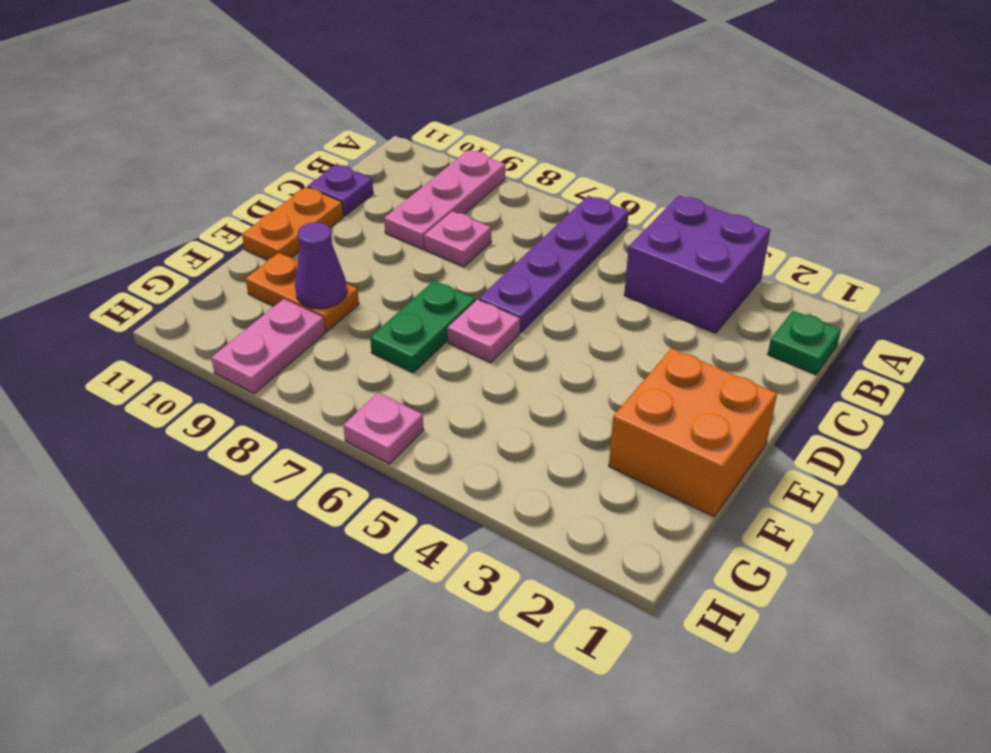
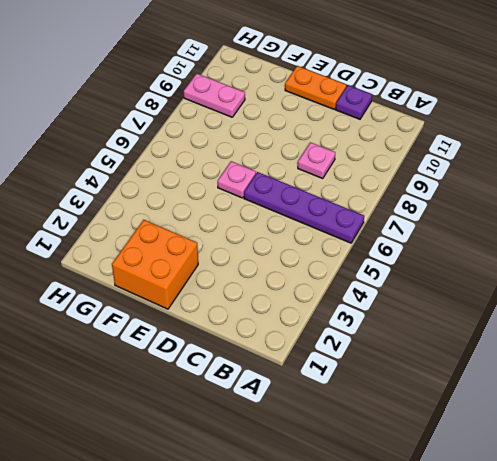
none -> purple brick A3:B4 level 1
none -> pink plate A9:C9 level 1
none -> green plate B1 level 1

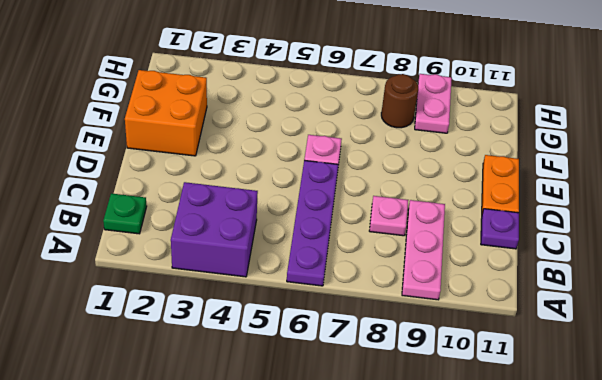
brown round brick G8 level 1 -> none
none -> green plate E7:F7 level 1
none -> orange plate F9:F10 level 1
none -> pink plate H6 level 1

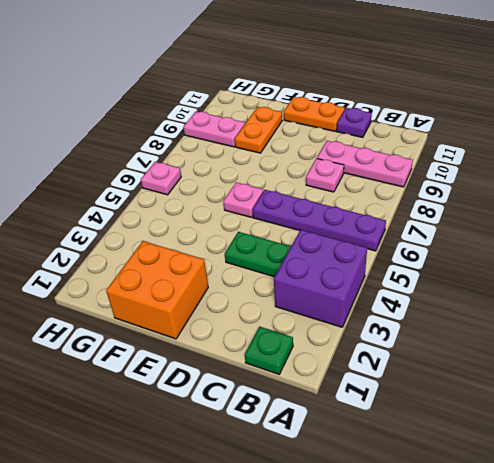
green plate C4:D4 level 1 -> green plate E7:F7 level 1
none -> purple cone F9 level 2

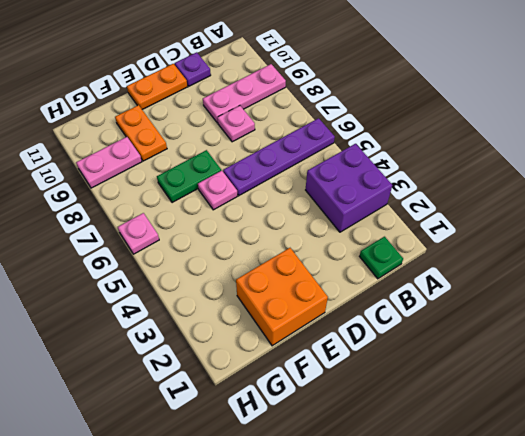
none -> purple cone F9 level 2

